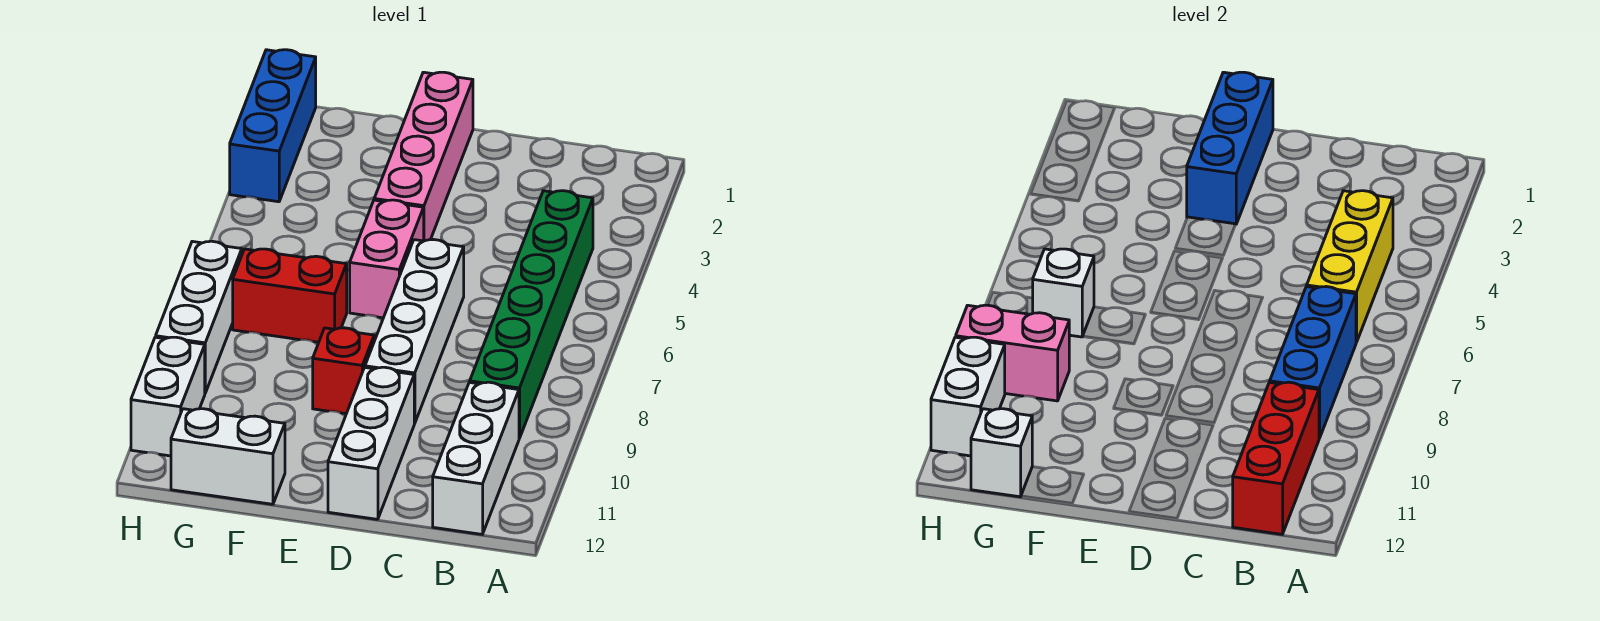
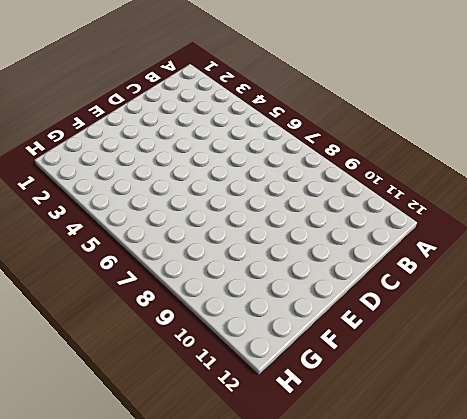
none -> green brick B4:B9 level 1
none -> white brick B10:B12 level 1
none -> white brick D6:D9 level 1

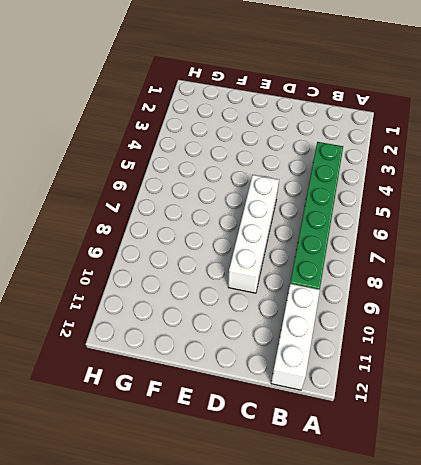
none -> white brick D10:D12 level 1
none -> pink brick E1:E4 level 1
none -> pink brick E5:E6 level 1

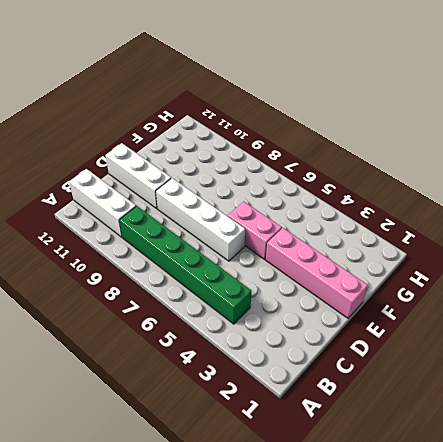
none -> red brick E9 level 1
none -> red brick F7:G7 level 1
none -> white brick F12:G12 level 1

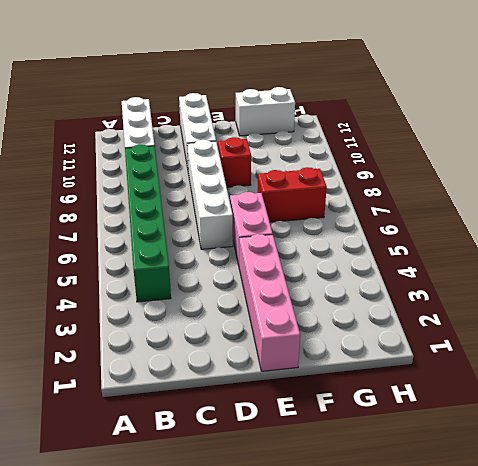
none -> blue brick H1:H3 level 1
none -> white brick H7:H9 level 1
none -> white brick H10:H11 level 1

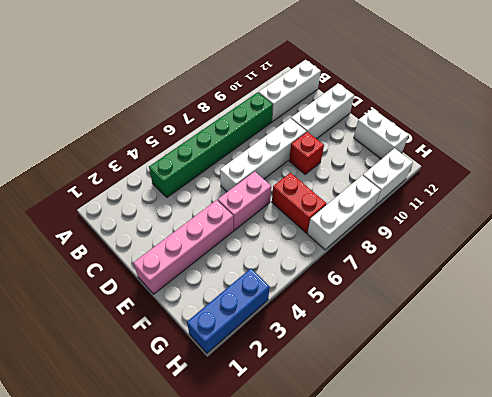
none -> yellow brick B4:B6 level 2
none -> blue brick B7:B9 level 2
none -> red brick B10:B12 level 2

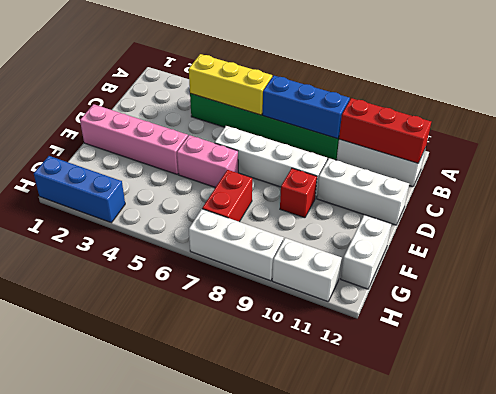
none -> blue brick E1:E3 level 2
none -> white brick G7 level 2
none -> pink brick G9:H9 level 2

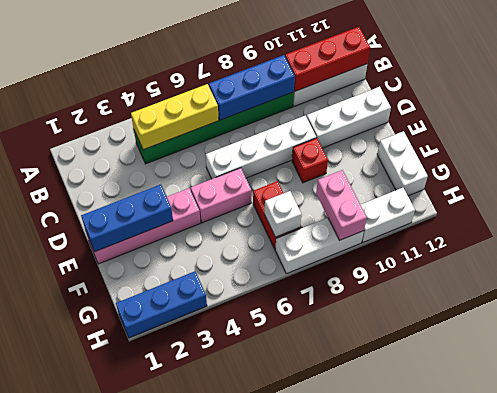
none -> white brick G12 level 2
none -> white brick H10:H11 level 2

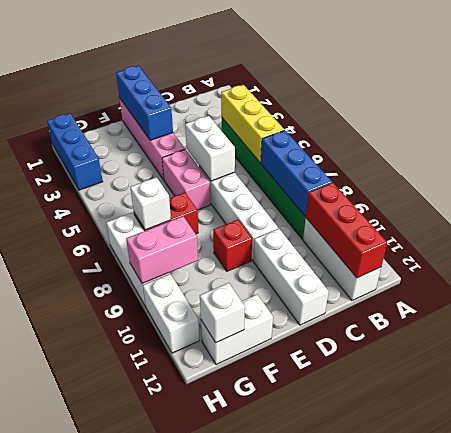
white brick D5:D6 level 2 -> white brick H10:H11 level 2

